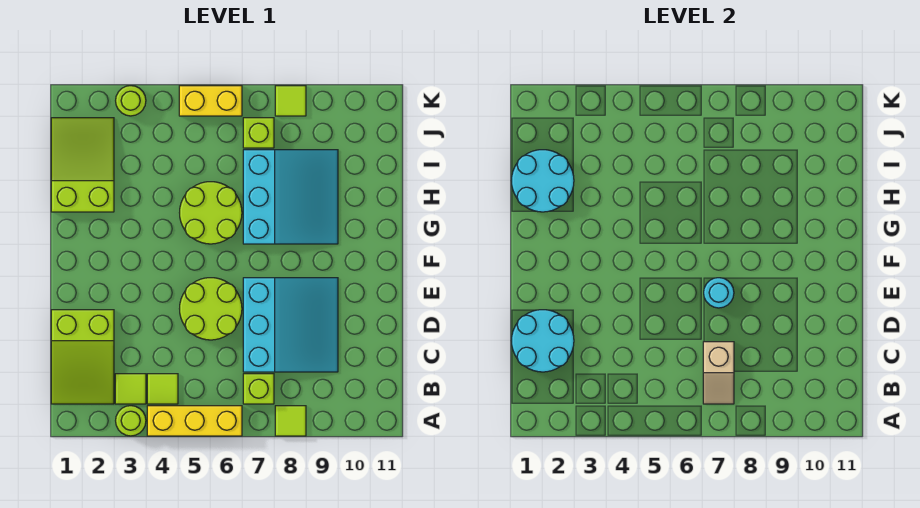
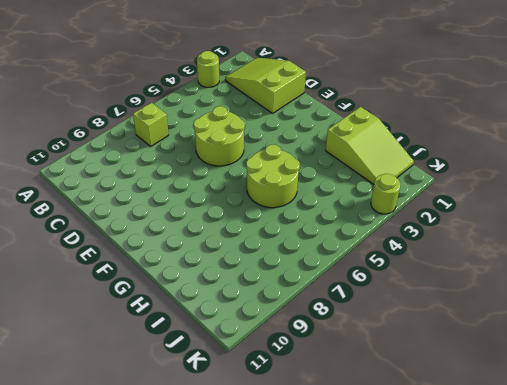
none -> yellow brick A4:A6 level 1
none -> lime tile A8 level 1
none -> lime tile B3 level 1

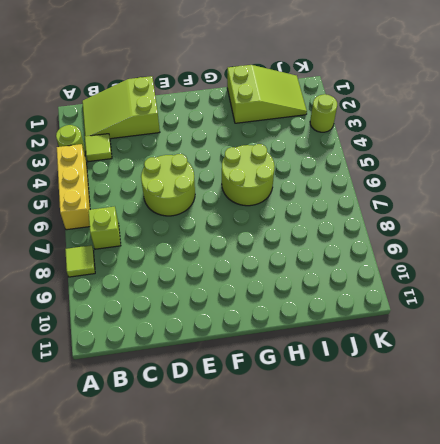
none -> lime tile B4 level 1
none -> cyan slope C7:E9 level 1 top 7
none -> cyan slope G7:I9 level 1 top 7

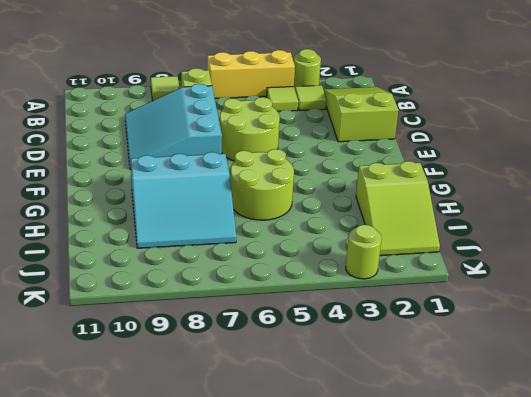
cyan slope G7:I9 level 1 top G -> cyan slope G7:I9 level 1 top 7
none -> lime brick J7 level 1
none -> yellow brick K5:K6 level 1
none -> lime tile K8 level 1

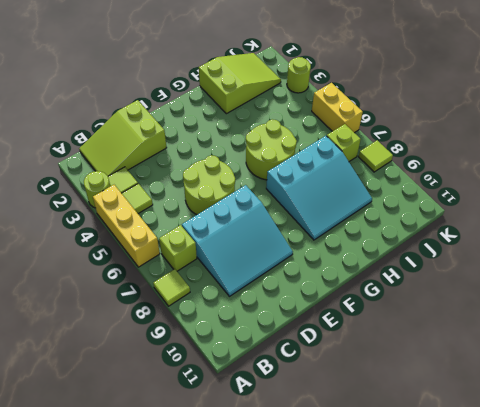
none -> tan slope B7:C7 level 2 top C
none -> cyan round brick C1:D2 level 2
none -> cyan round brick E7 level 2

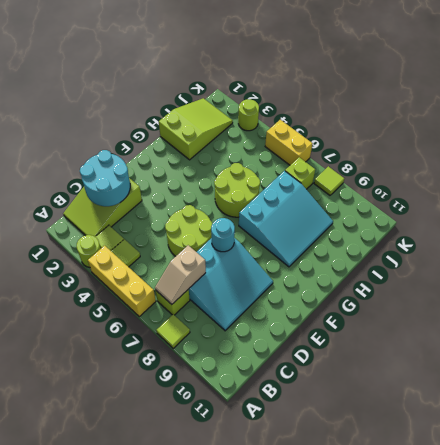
none -> cyan round brick H1:I2 level 2

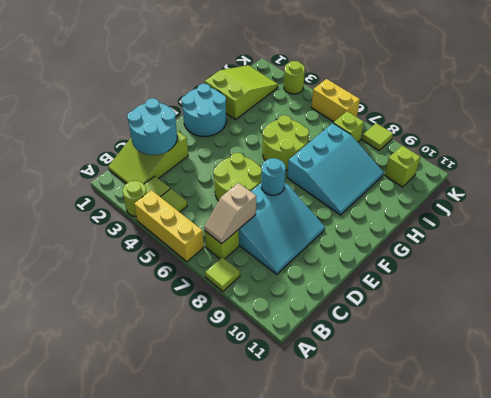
cyan round brick F1:G2 level 1 -> cyan round brick H1:I2 level 2
lime brick J10 level 1 -> none

